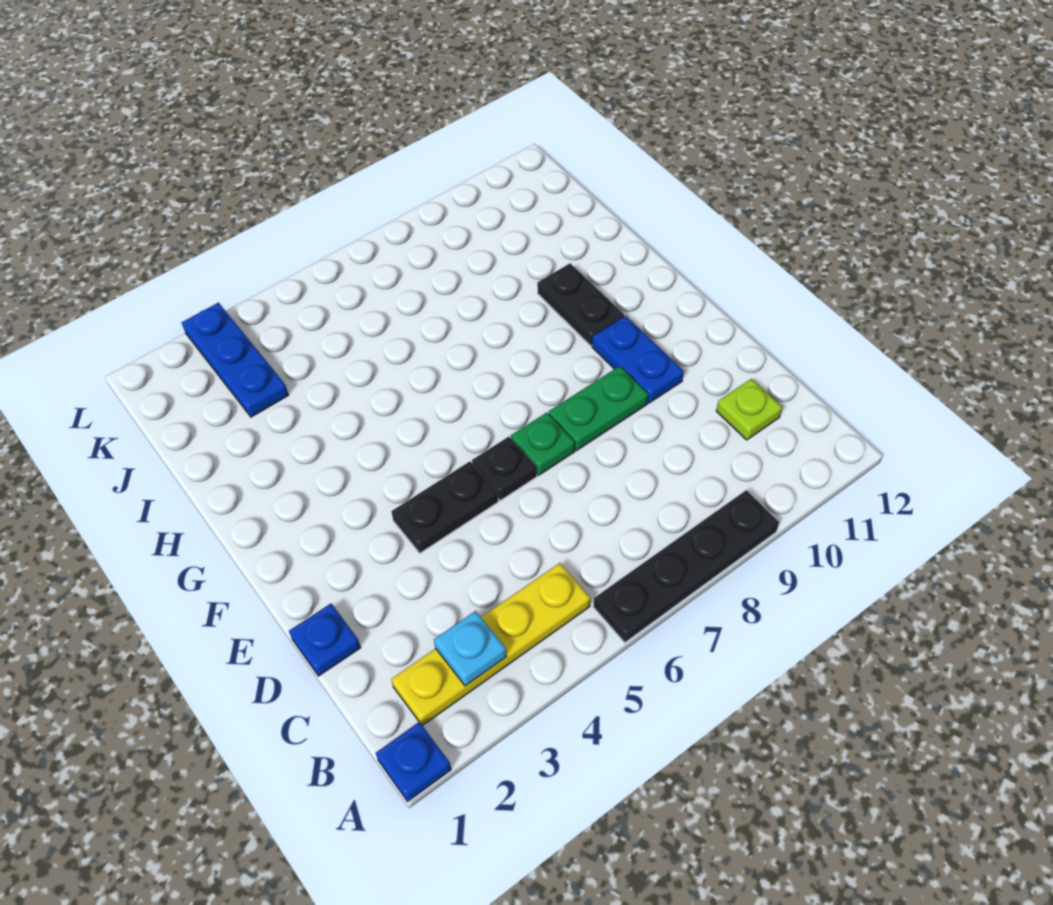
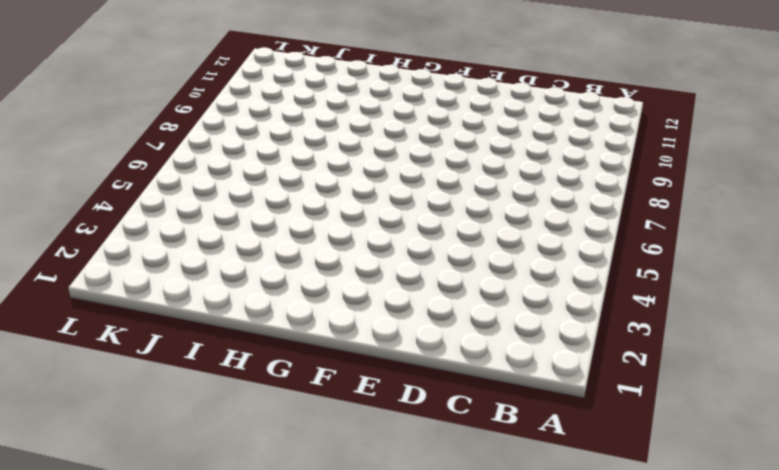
none -> blue plate A1 level 1
none -> black plate A6:A9 level 1
none -> yellow plate B2:B5 level 1

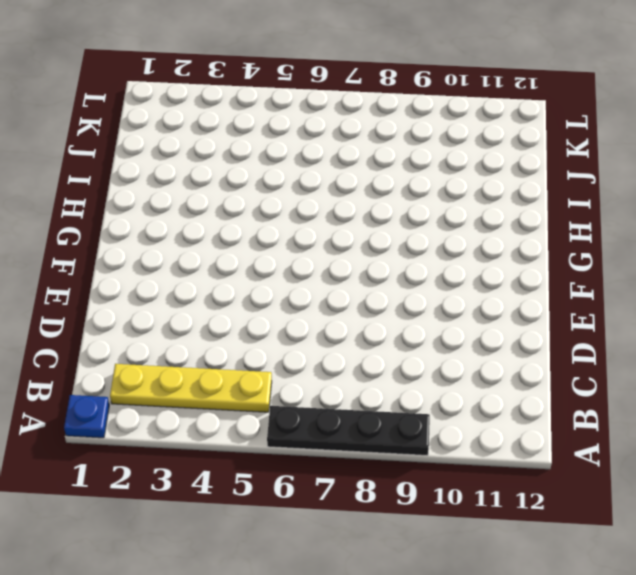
none -> lime plate C11 level 1
none -> blue plate D1 level 1
none -> black plate E4:E5 level 1

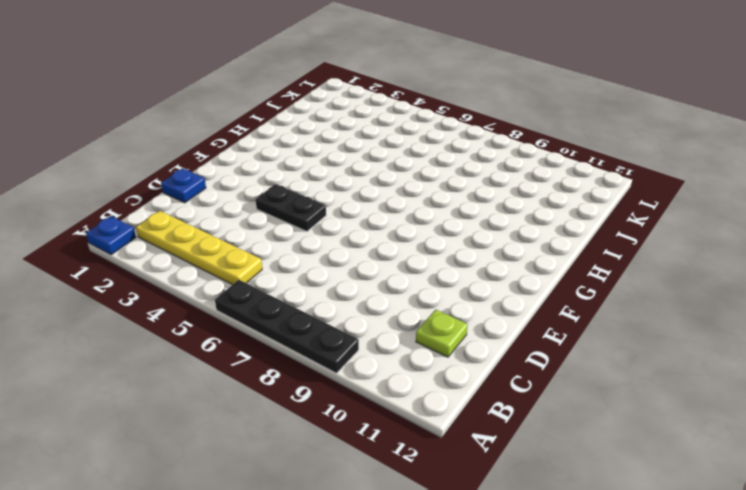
none -> black plate E6 level 1
none -> green plate E7 level 1
none -> green plate E8:E9 level 1

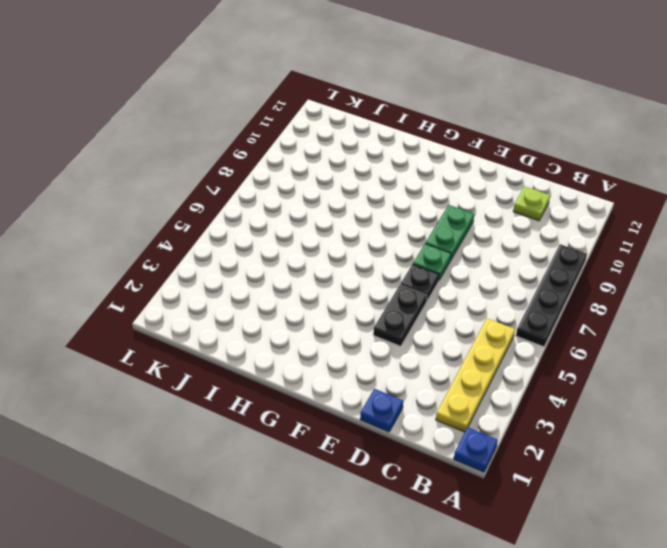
none -> blue plate E10:F10 level 1
none -> black plate G10:H10 level 1
none -> blue plate J3:L3 level 1

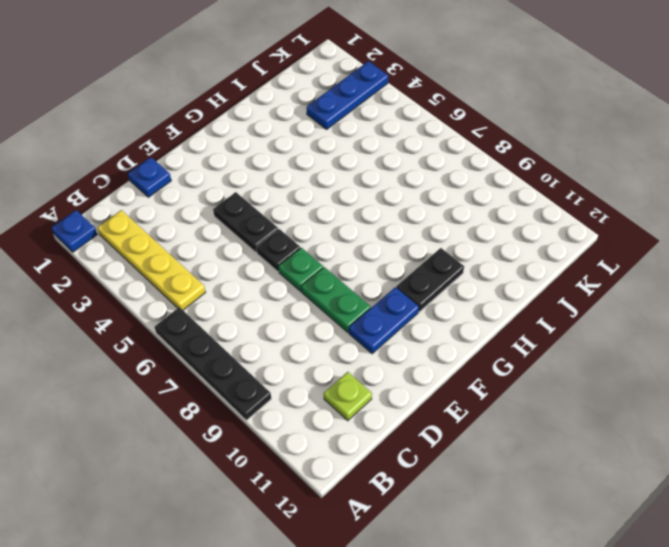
none -> cyan plate B3 level 2

